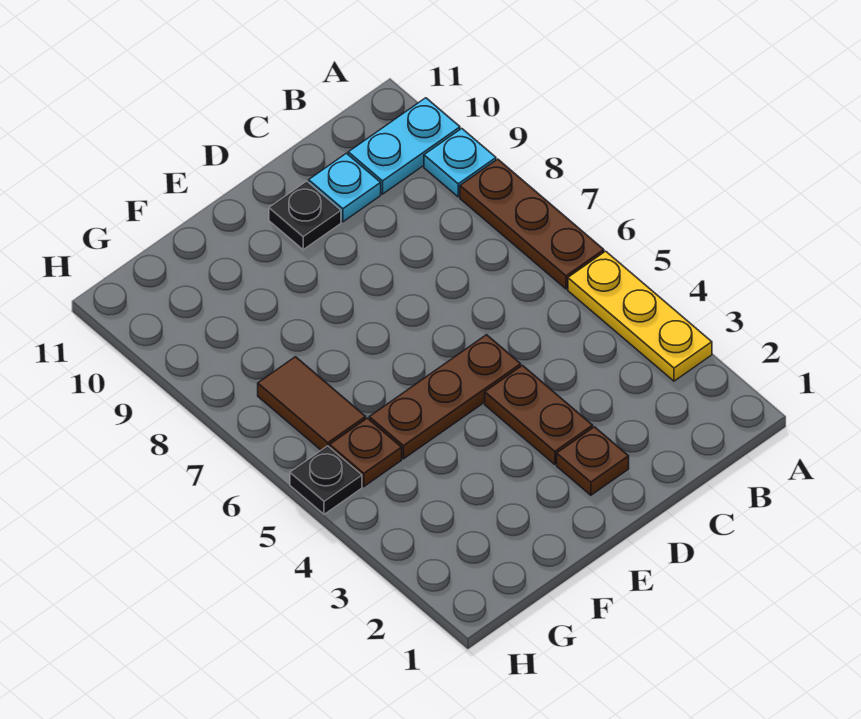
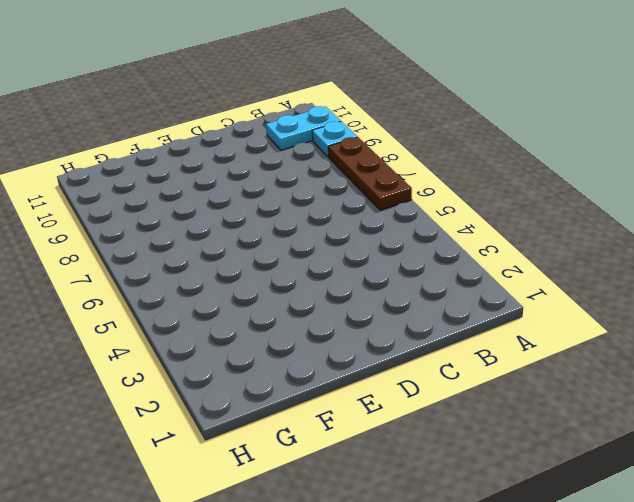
none -> yellow plate A3:A5 level 1
none -> cyan plate C10 level 1
none -> brown plate D2 level 1

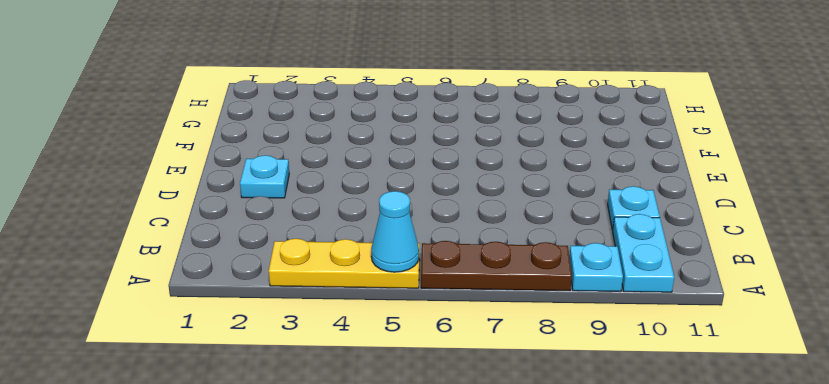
cyan cone A5 level 2 -> none
cyan plate D2 level 1 -> brown plate D2 level 1
none -> brown plate D3:D4 level 1
none -> brown plate D5:F5 level 1
none -> black plate D10 level 1

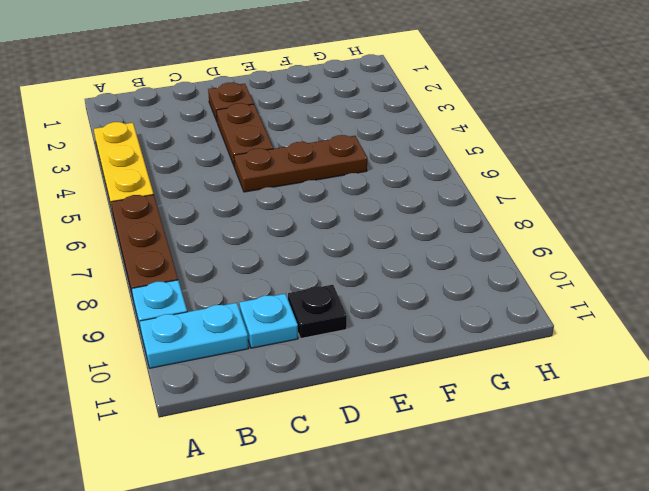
none -> brown plate G5 level 1
none -> brown tile G6:G7 level 1
none -> black plate H5 level 1

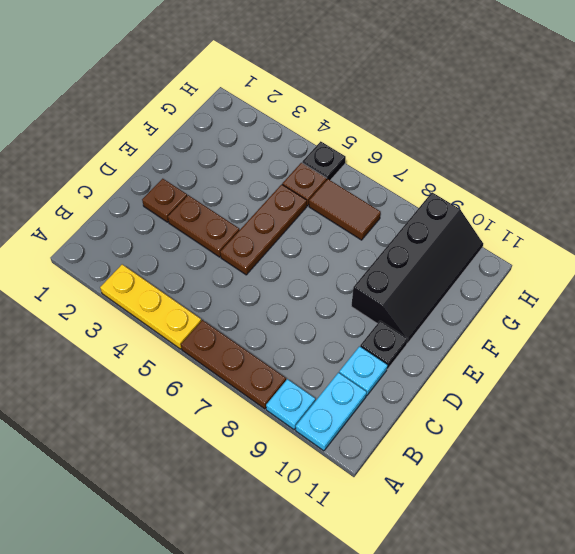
black slope E9:H10 level 1 top 9 -> none

